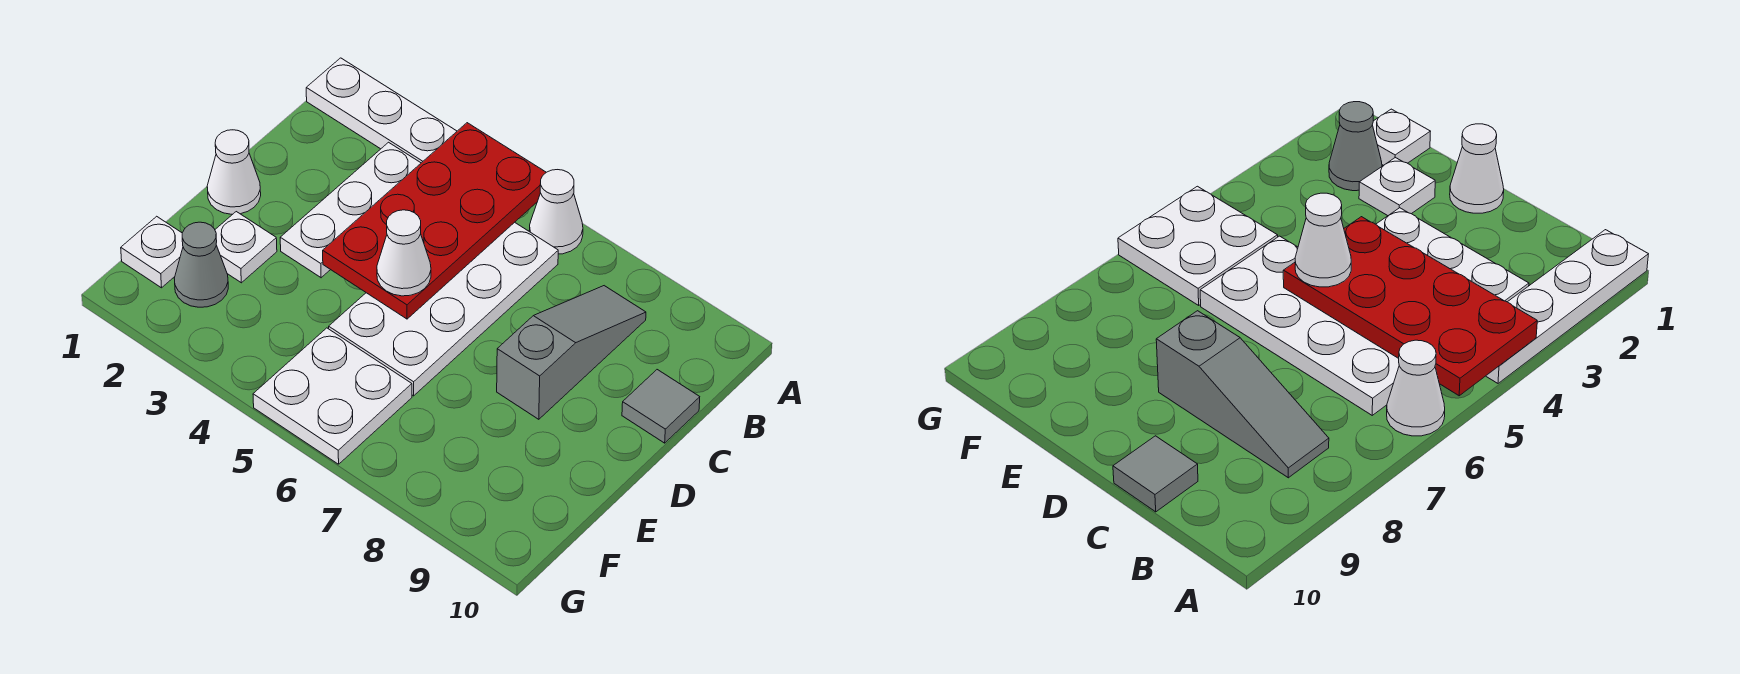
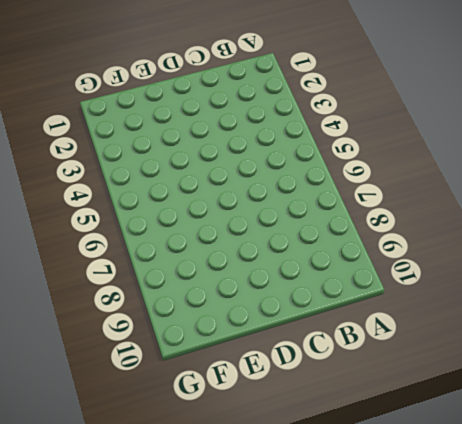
none -> white plate A1:A4 level 1
none -> white cone A6 level 1
none -> white plate B3:D3 level 1

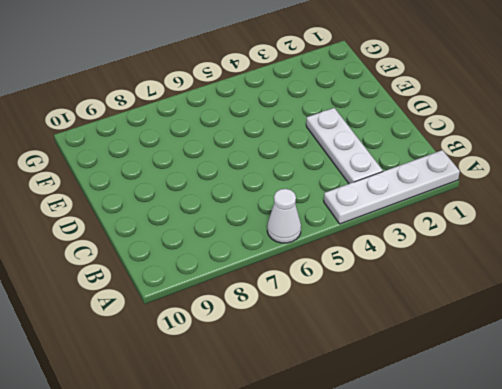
none -> white plate B5:E6 level 1
none -> grey slope B8:D8 level 1 top D
none -> grey tile C10 level 1

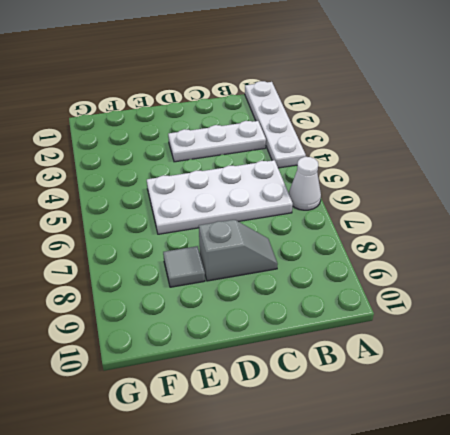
grey slope C8:D8 level 1 top D -> grey slope B8:D8 level 1 top D
grey tile E8 level 1 -> grey tile C10 level 1
none -> white cone D1 level 1
none -> white plate E2 level 1
none -> white plate F1 level 1

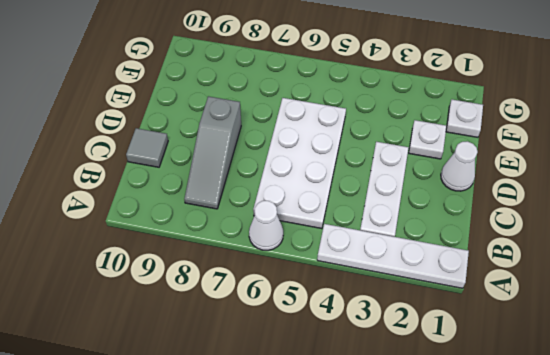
none -> grey cone F2 level 1
none -> white plate F5:G6 level 1
none -> red plate A4:D5 level 2

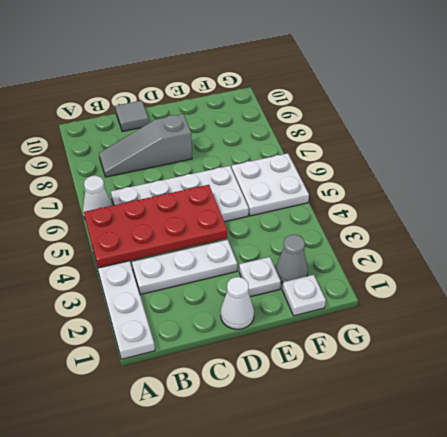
none -> white cone D5 level 3

